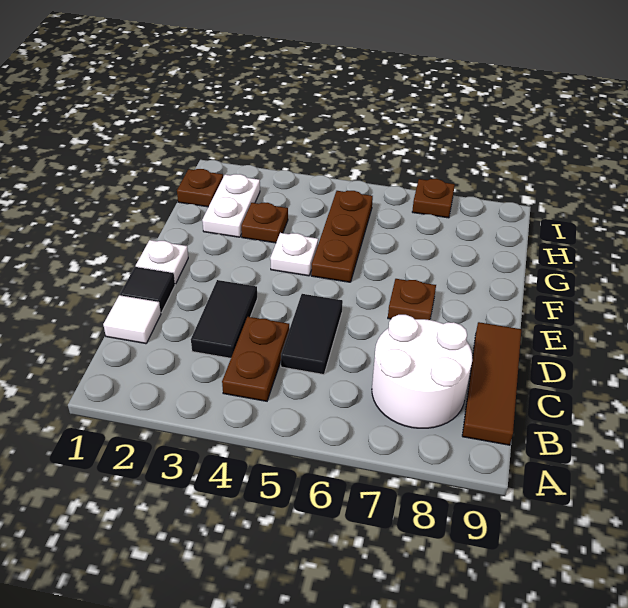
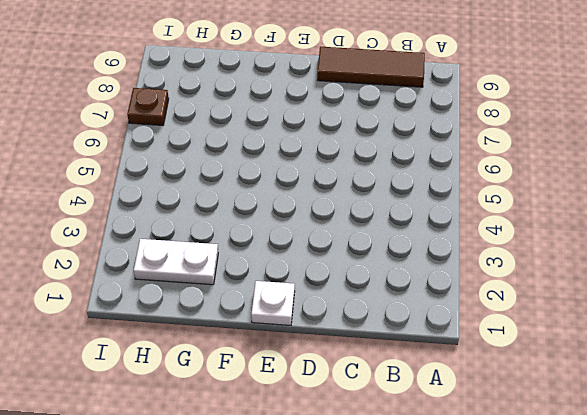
none -> brown plate B4:C4 level 1
none -> white round brick B7:C8 level 1
none -> white tile C1 level 1

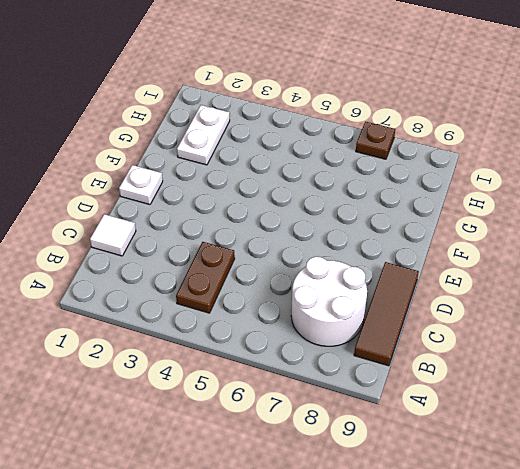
none -> black tile C3:D3 level 1
none -> black tile C5:D5 level 1
none -> black tile D1 level 1

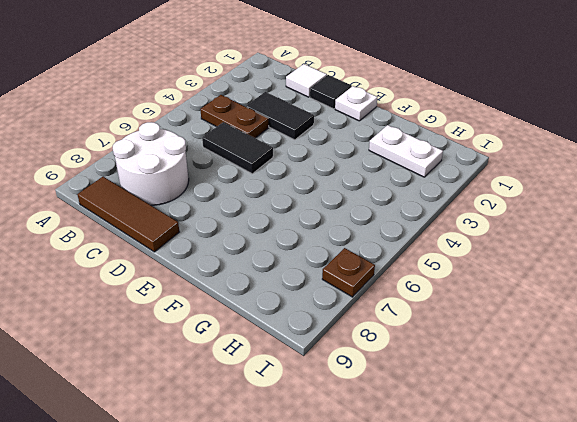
none -> brown plate E7 level 1
none -> white plate F4 level 1
none -> brown plate F5:H5 level 1

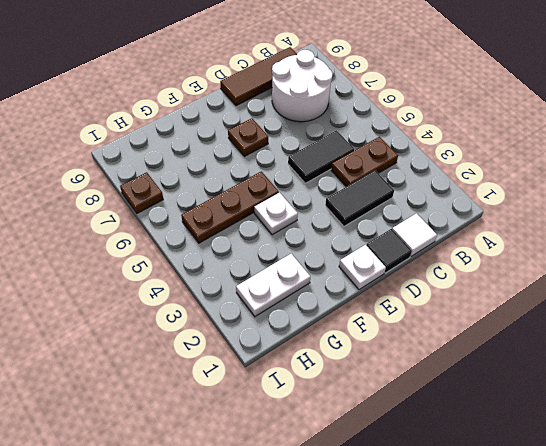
none -> brown plate G3 level 1
none -> brown plate H1 level 1

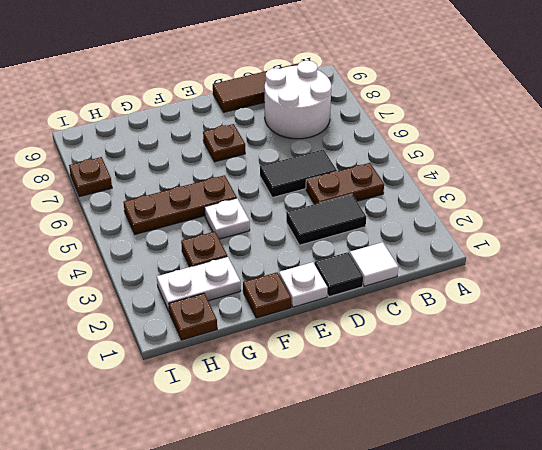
brown plate F1 level 1 -> none

